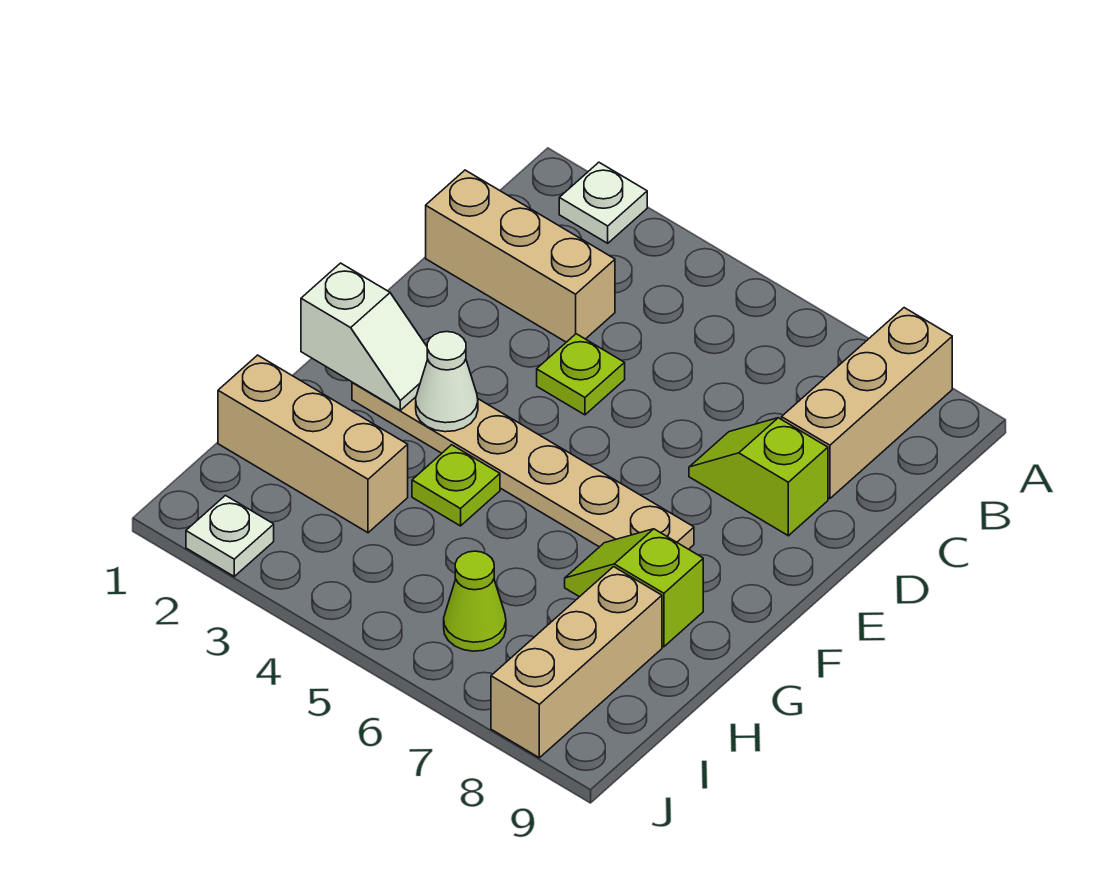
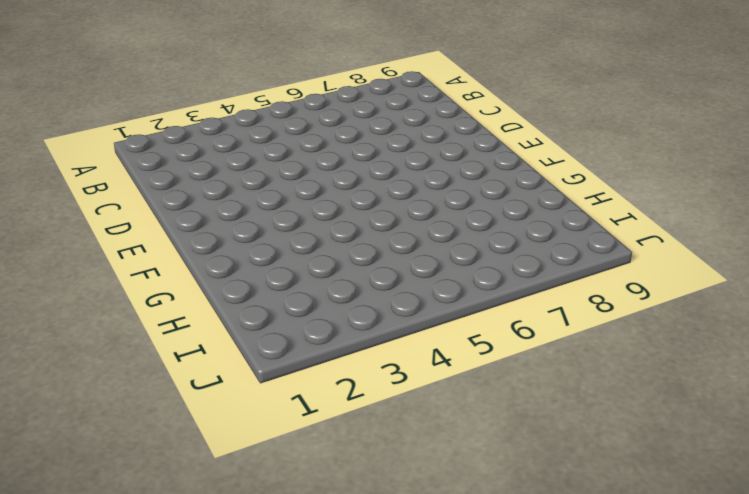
none -> white plate A2 level 1
none -> tan brick A8:C8 level 1
none -> tan brick C1:C3 level 1

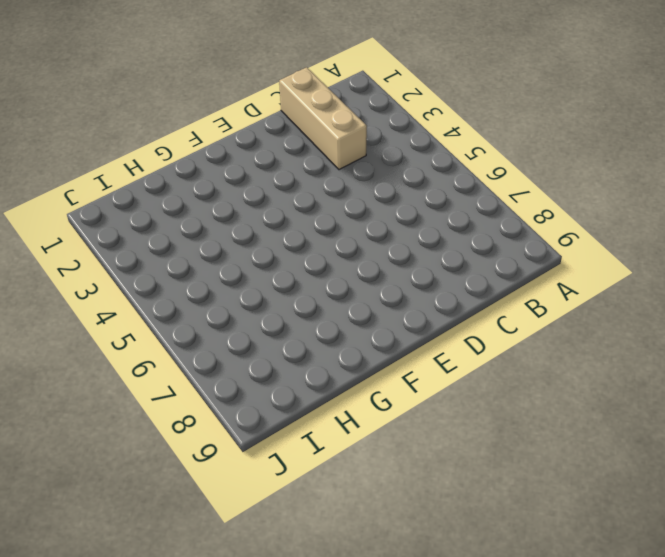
none -> white plate A2 level 1
none -> tan brick A8:C8 level 1
none -> lime plate D4 level 1

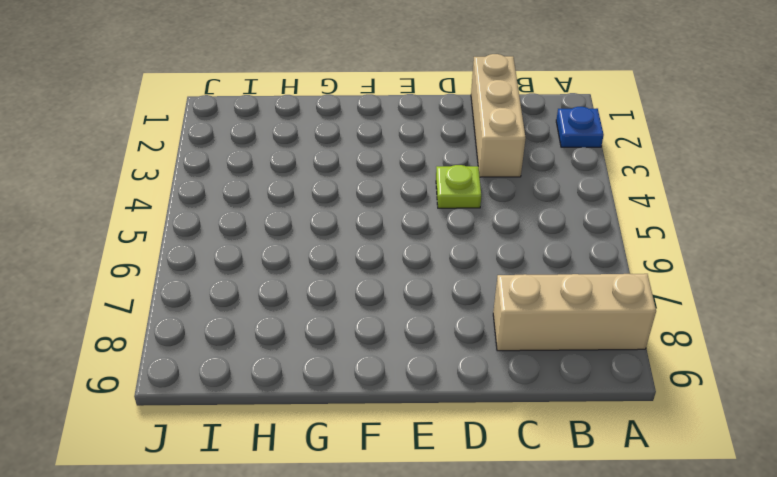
blue plate A2 level 1 -> white plate A2 level 1
none -> lime slope D7:D8 level 1 top 8
none -> tan plate F2:F7 level 1
none -> lime plate G4 level 1

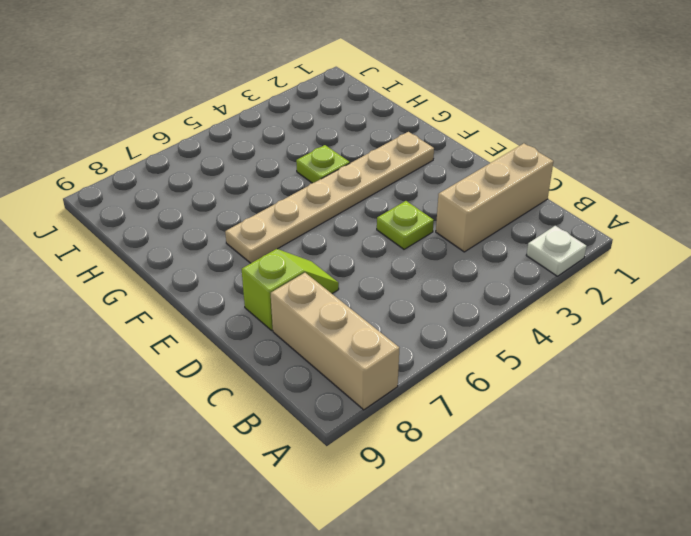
none -> lime slope G7:G8 level 1 top 8
none -> tan brick H1:H3 level 1
none -> tan brick H8:J8 level 1

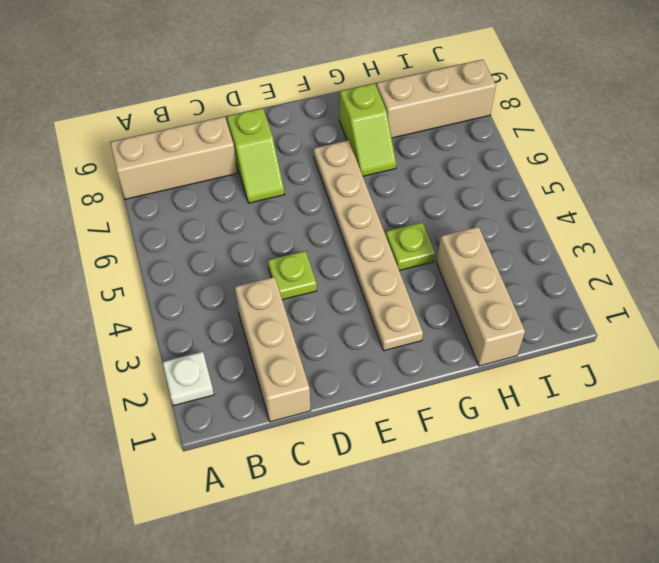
none -> lime cone I6 level 1
none -> white plate J2 level 1
none -> white slope F1:F2 level 2 top 1

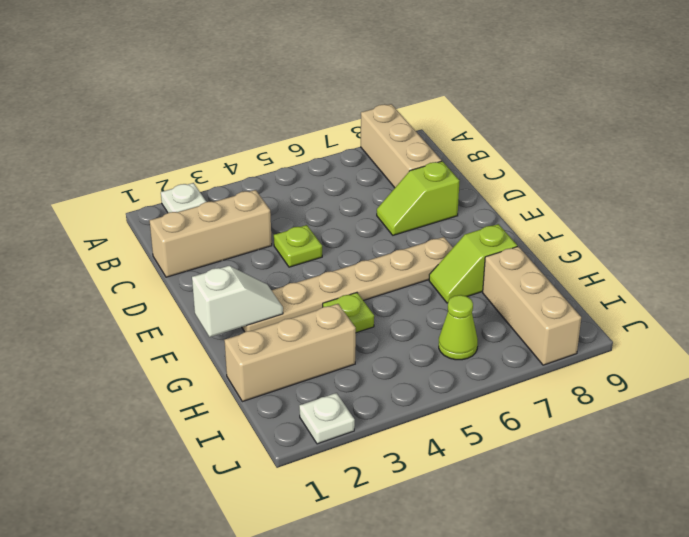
none -> white cone F3 level 2

